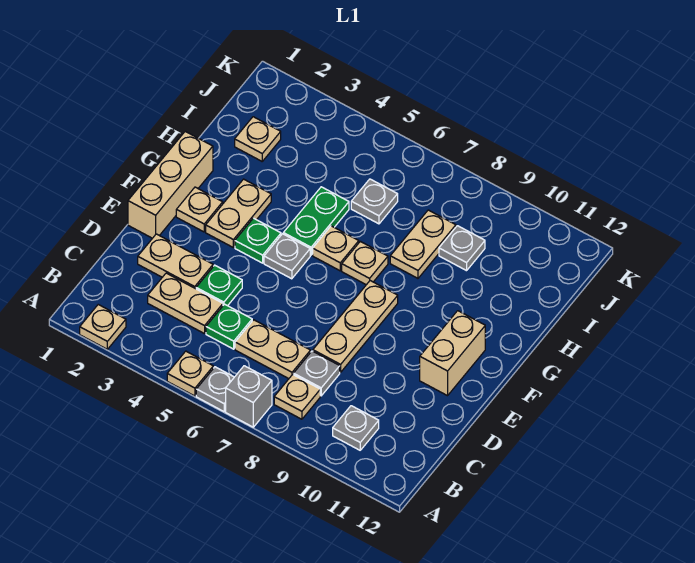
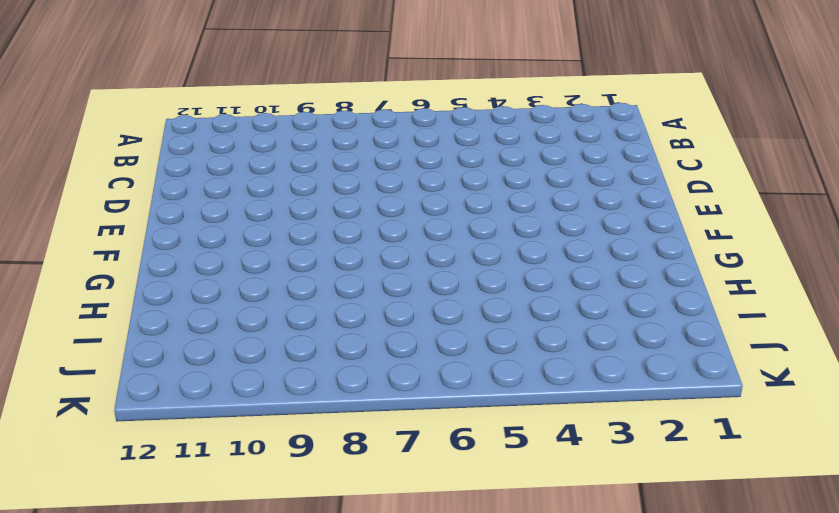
none -> tan plate A2 level 1
none -> tan plate A5 level 1
none -> grey plate A6 level 1

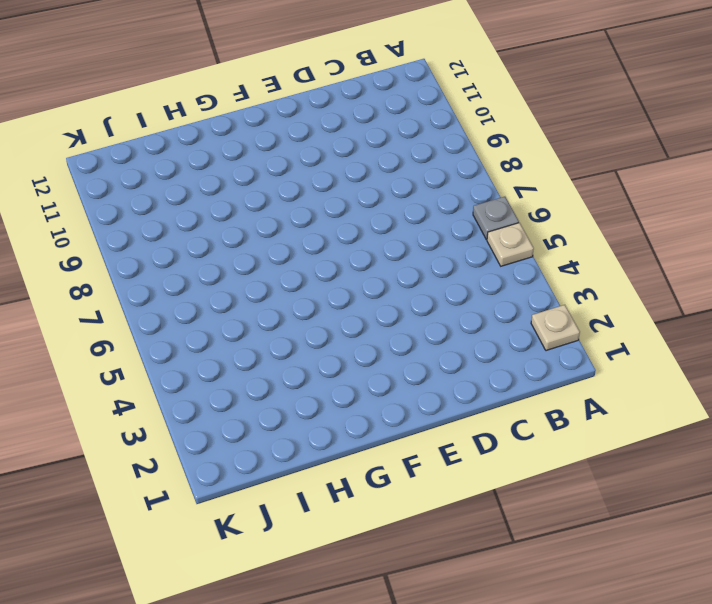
none -> grey brick A7 level 1
none -> tan plate B8 level 1
none -> grey plate B10 level 1

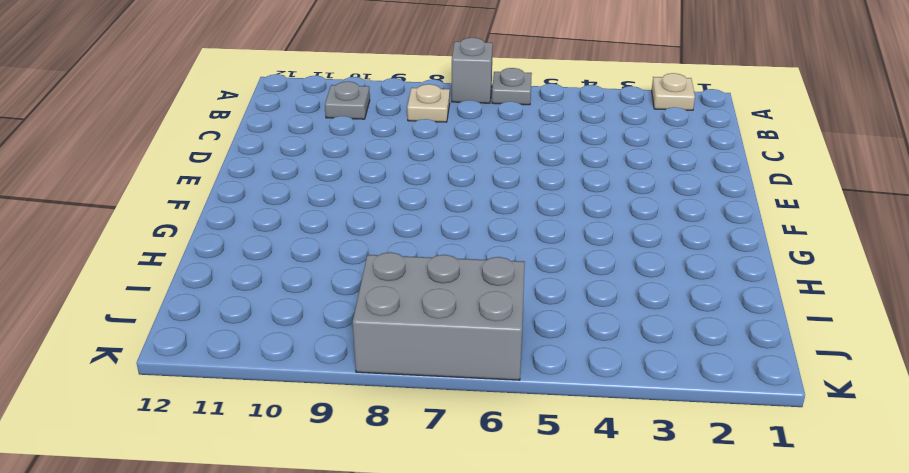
grey brick J6:K8 level 1 -> none
none -> tan plate A5 level 1
none -> tan plate C3:C4 level 1
none -> green plate C5 level 1

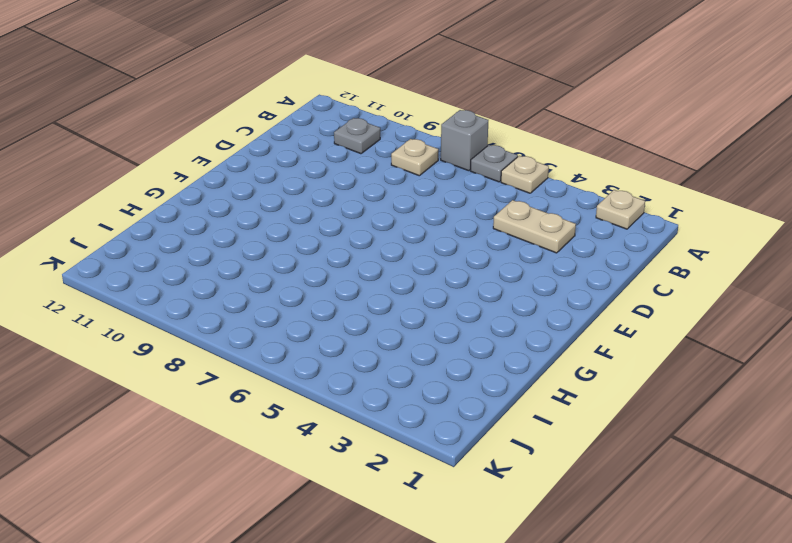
none -> green plate C5 level 1
none -> tan plate C6:C7 level 1
none -> grey plate C8 level 1

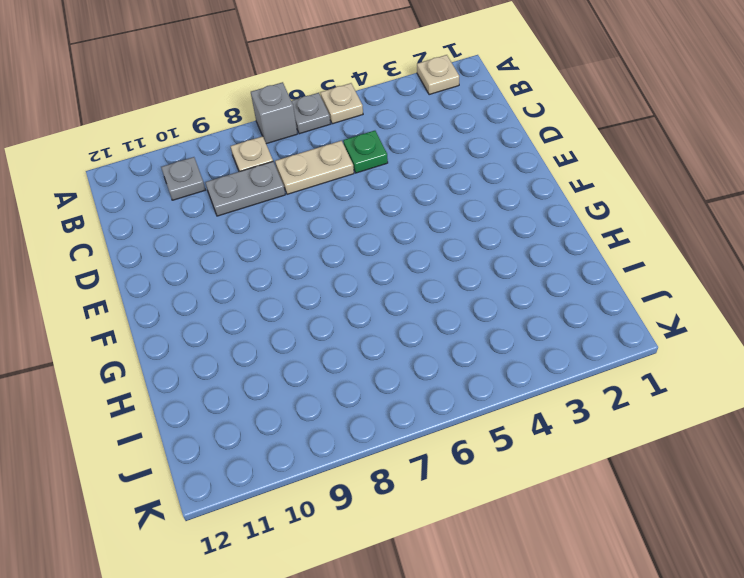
grey plate C8:C9 level 1 -> grey plate C8 level 1
none -> tan plate C3:C4 level 1
none -> tan plate D2:D3 level 1
none -> green plate D4 level 1

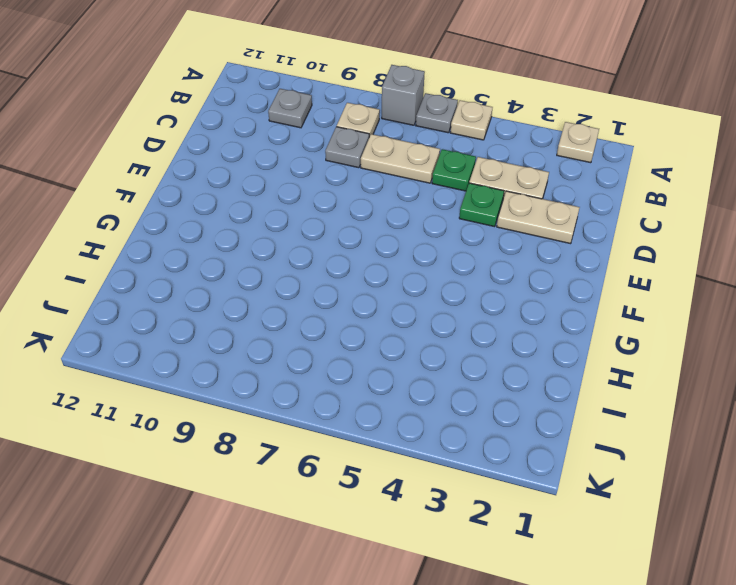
none -> tan plate D8:F8 level 1
none -> tan brick E1:G1 level 1
none -> tan brick E11:F11 level 1

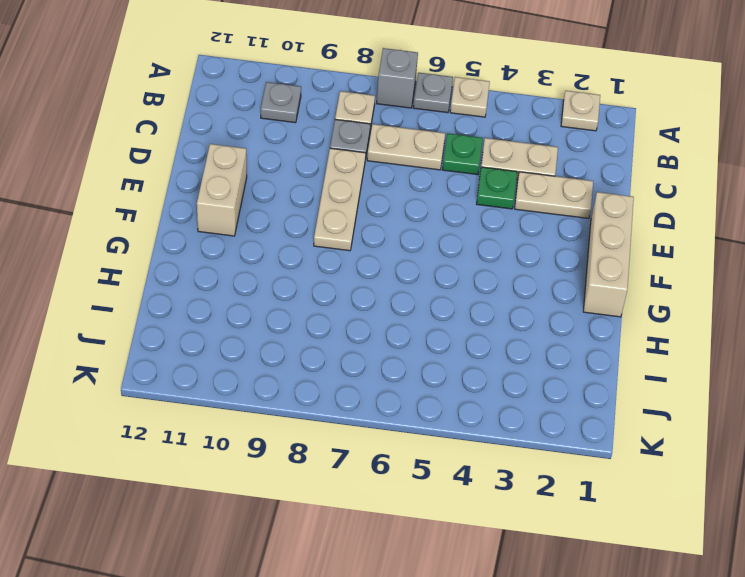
none -> tan plate F2 level 1
none -> tan plate F3:G3 level 1
none -> green plate F4 level 1

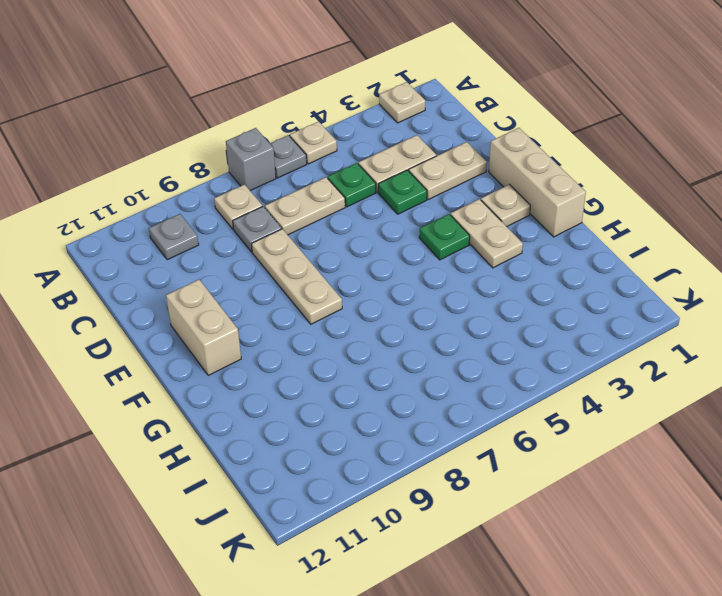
none -> grey plate F5 level 1
none -> green plate G5:H5 level 1
none -> tan plate G6 level 1

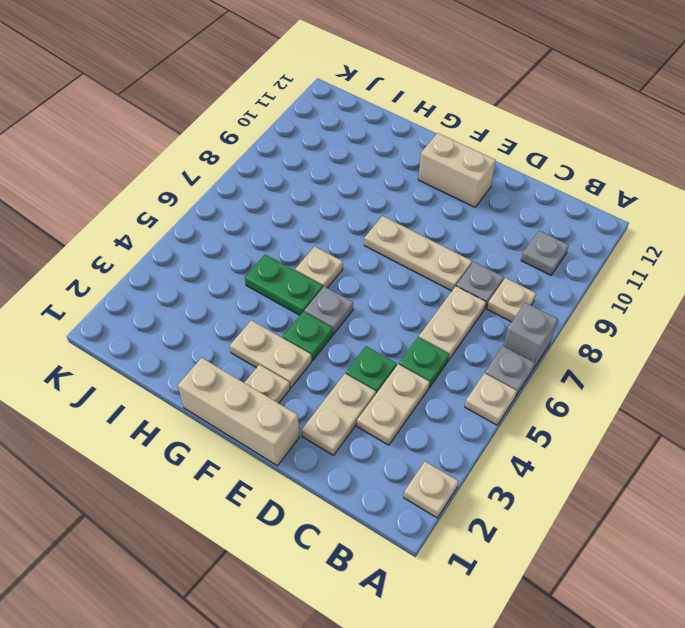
none -> tan plate G7 level 1
none -> tan plate H8:I8 level 1
none -> tan plate I2 level 1

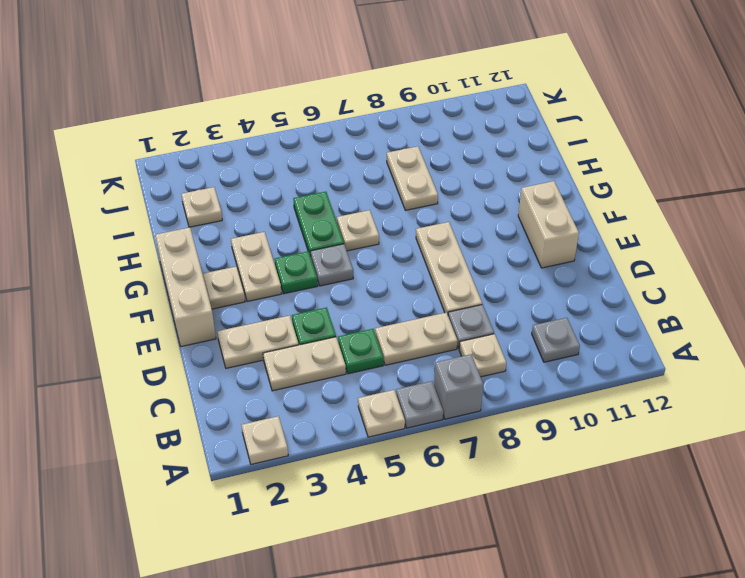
none -> tan plate G7 level 1
none -> grey plate I6 level 1
none -> grey plate I9 level 1

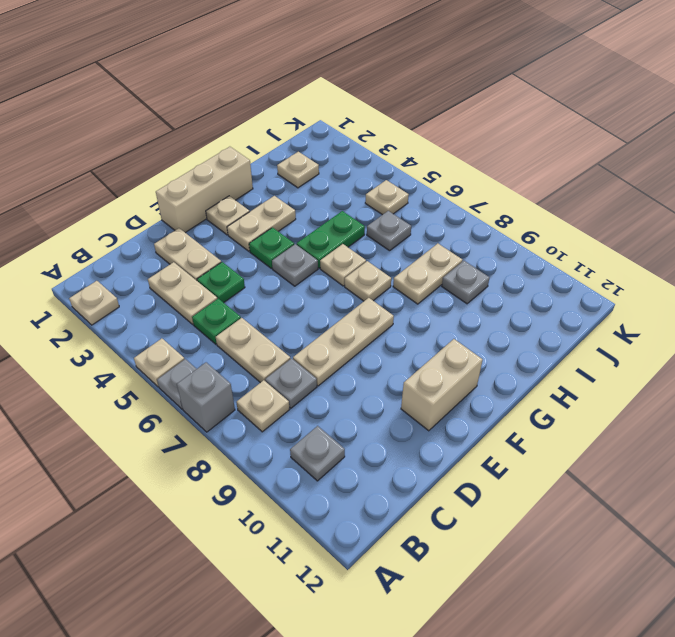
tan plate J5 level 1 -> none

